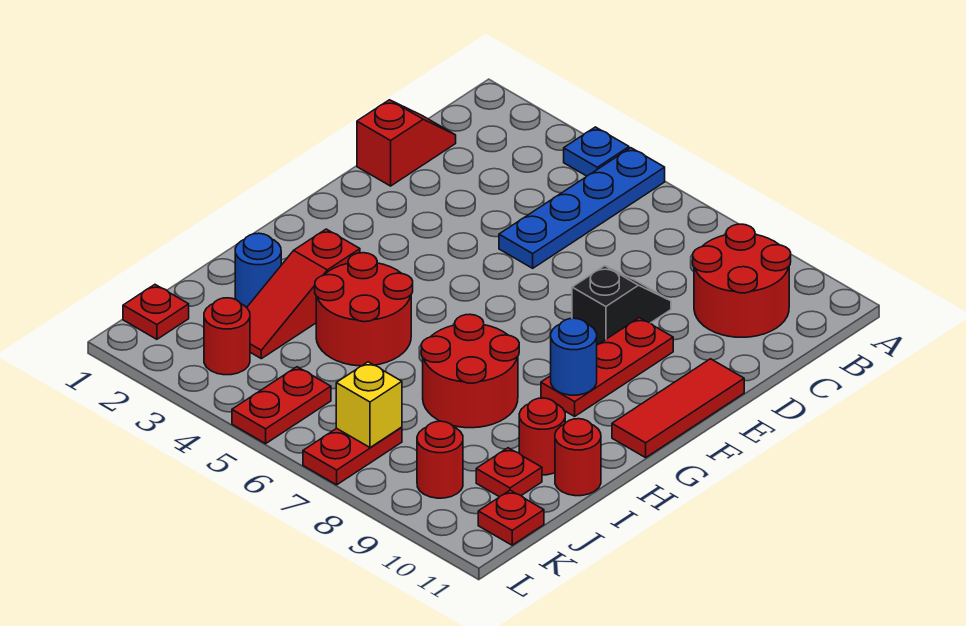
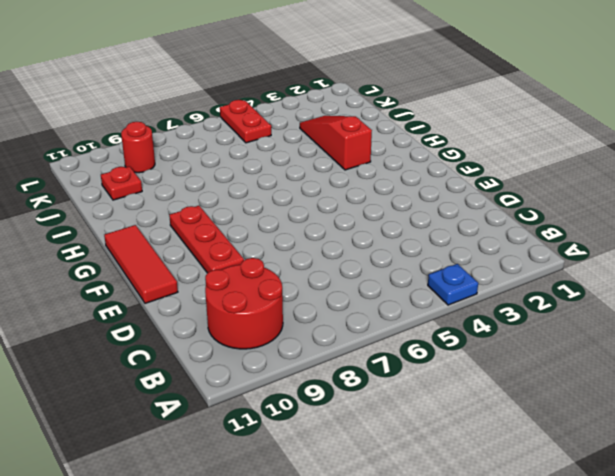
none -> blue plate A5:D5 level 1
none -> red slope C1:D1 level 1 top D
none -> black slope D8:E8 level 1 top E

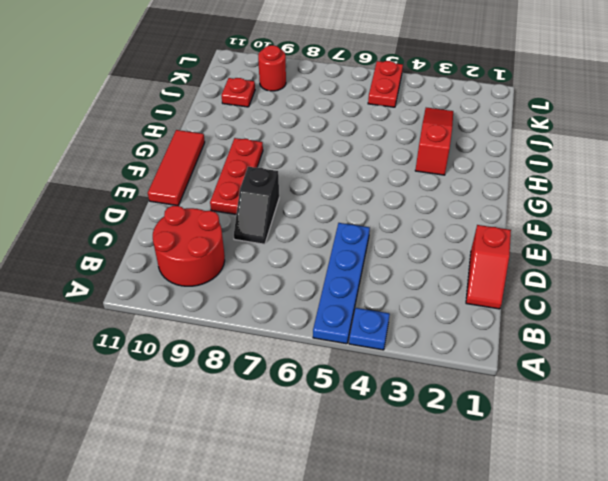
none -> red round brick H4:I5 level 1
none -> red round brick H7:I8 level 1
none -> blue round brick I2 level 1

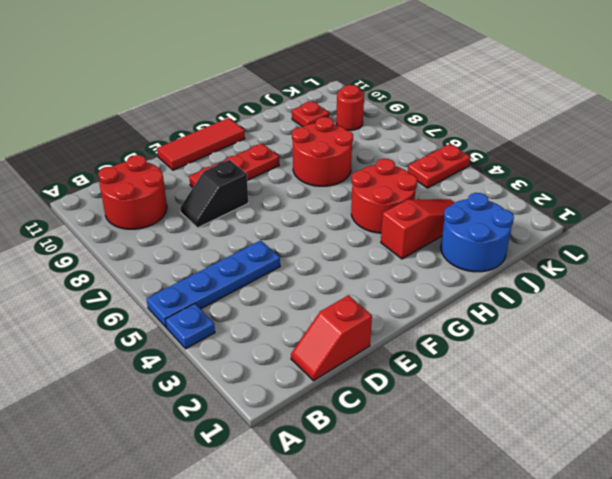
blue round brick I1:J2 level 1 -> blue round brick I2 level 1
none -> red round brick I10 level 1
none -> red round brick I11 level 1
none -> red plate K1 level 1

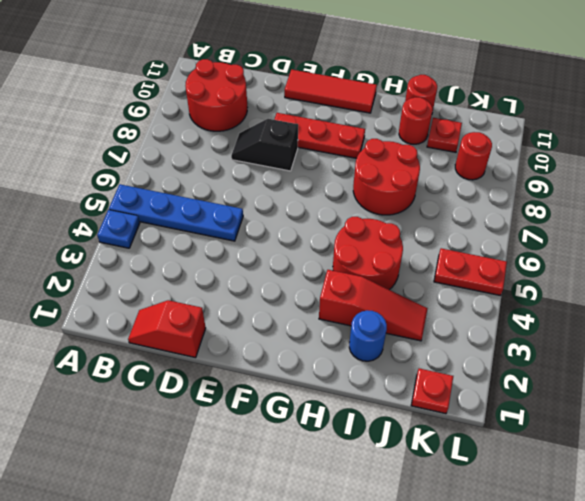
none -> red round brick K3 level 1
none -> red plate K7:L7 level 1
none -> red plate K11 level 1

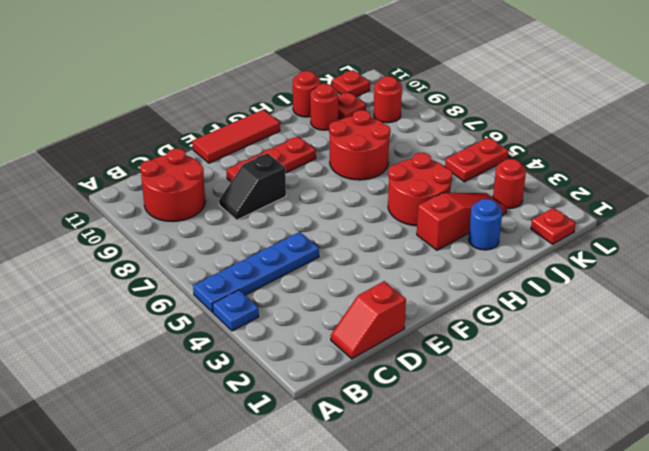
none -> red plate K7:L7 level 1
none -> blue round brick G9 level 2
none -> yellow brick K7 level 2

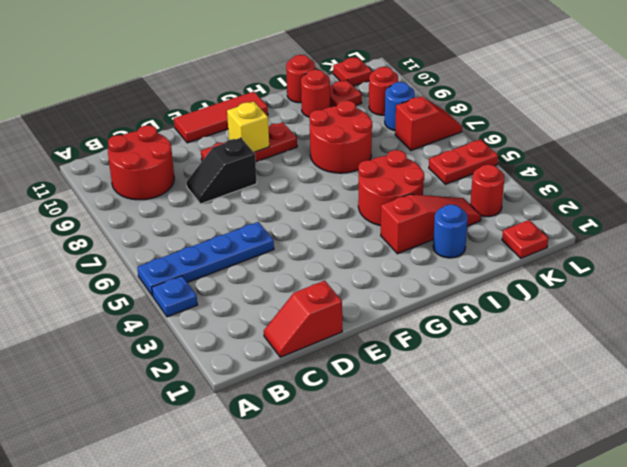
yellow brick F9 level 2 -> yellow brick K7 level 2
red slope K7:L7 level 1 top K -> red plate K7:L7 level 1
blue round brick K8 level 1 -> blue round brick G9 level 2

